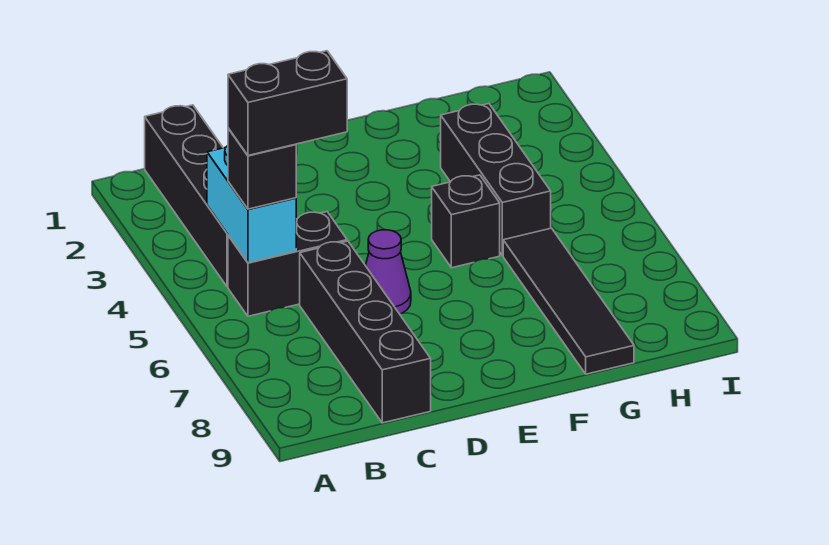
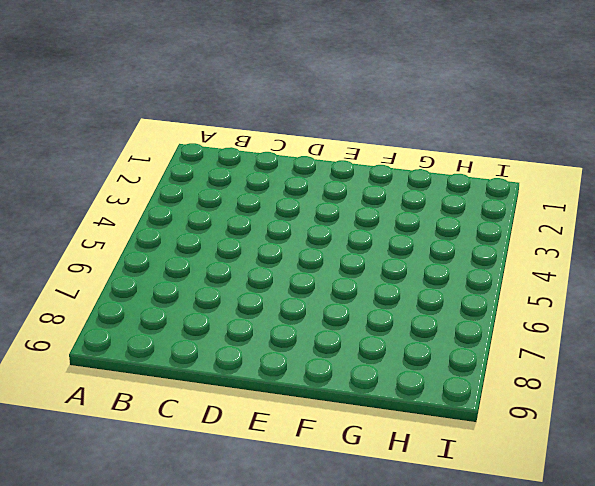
none -> black brick B1:B4 level 1
none -> black brick B5:C5 level 1

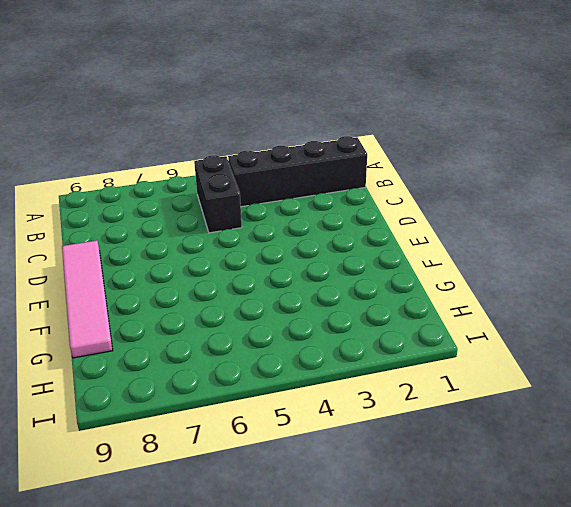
pink tile D9:G9 level 1 -> black tile G6:G9 level 1
none -> black brick C6:C9 level 1
none -> purple cone D6 level 1

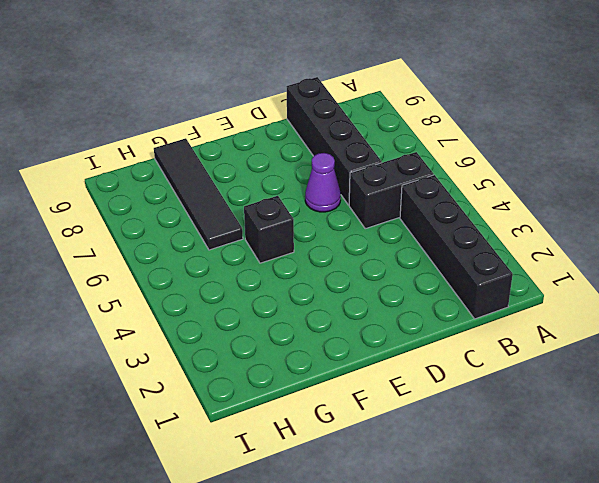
none -> black brick G3:G5 level 1
none -> cyan brick B4:B5 level 2

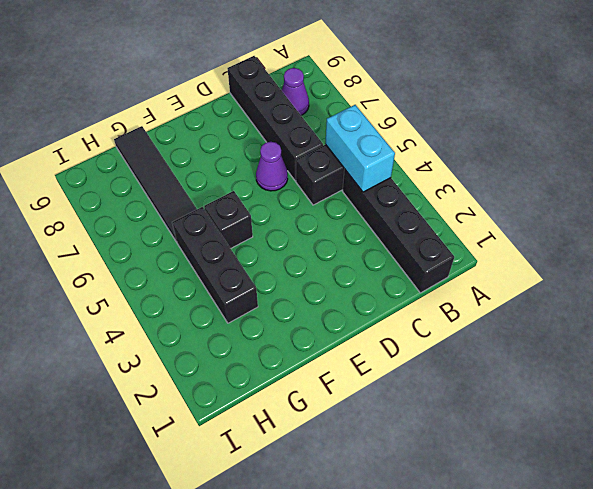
purple cone B8 level 1 -> none
none -> black brick B5 level 3
none -> black brick B5:C5 level 4

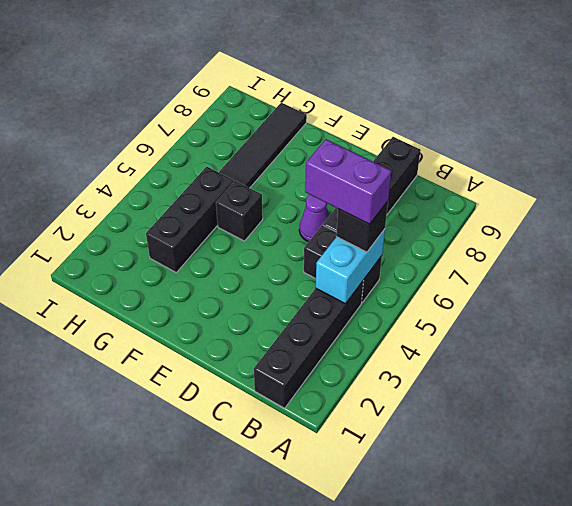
purple brick B5:C5 level 4 -> black brick B5:C5 level 4

